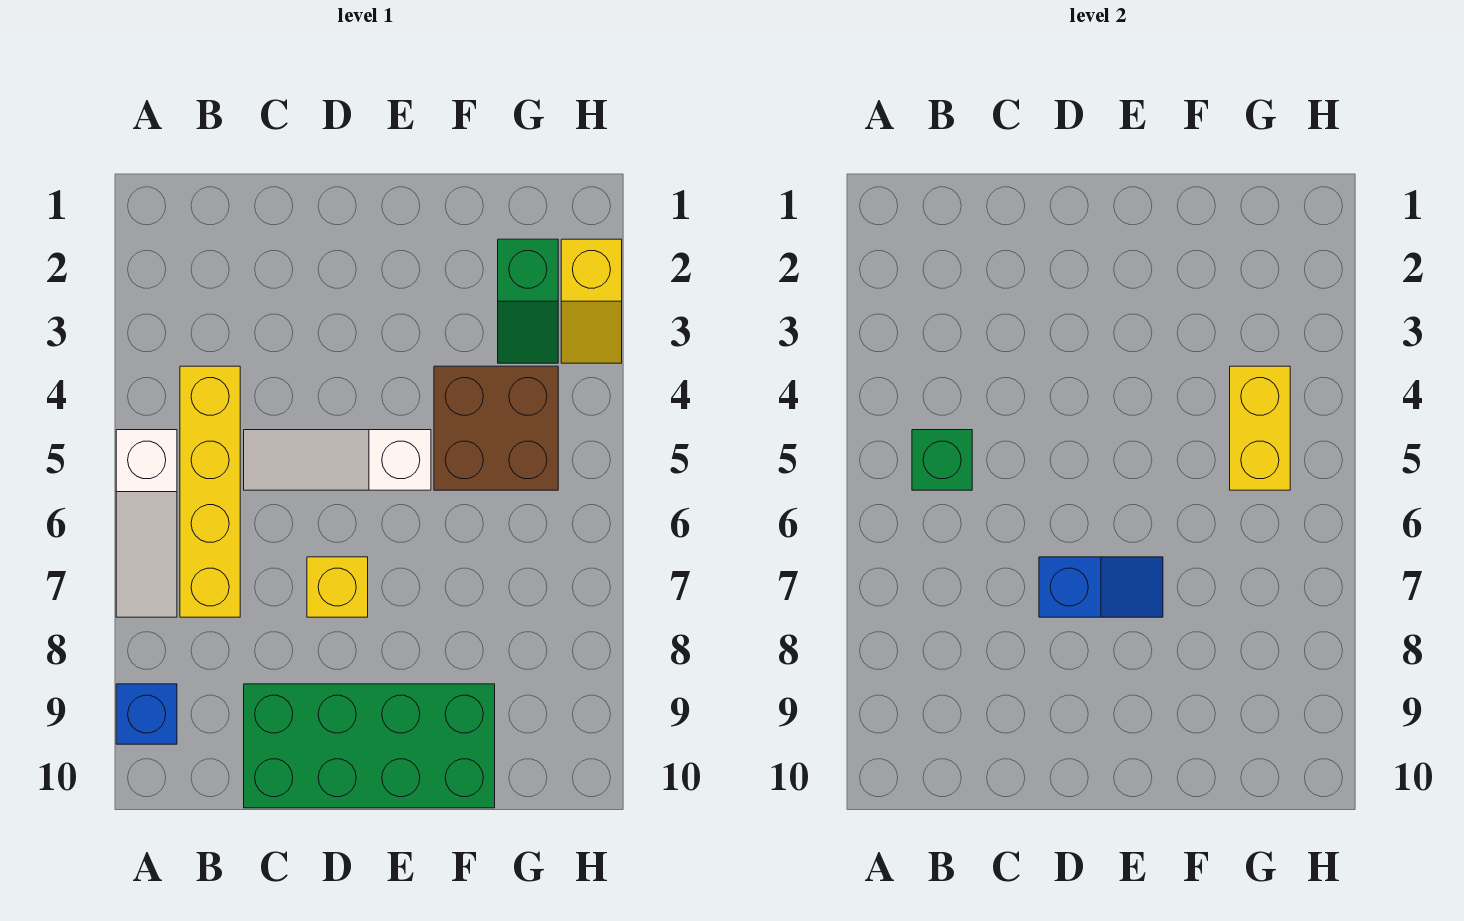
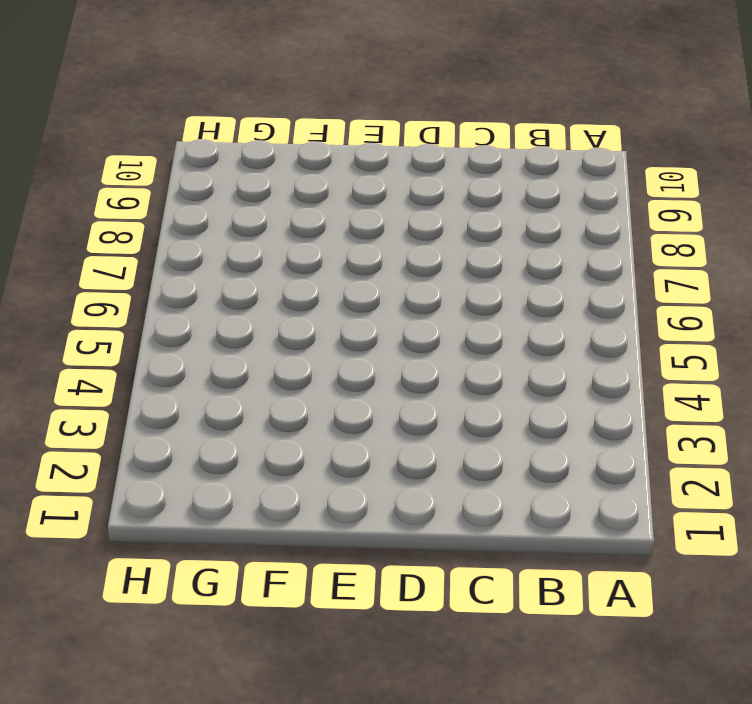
none -> white slope A5:A7 level 1 top 5
none -> blue brick A9 level 1
none -> yellow brick B4:B7 level 1

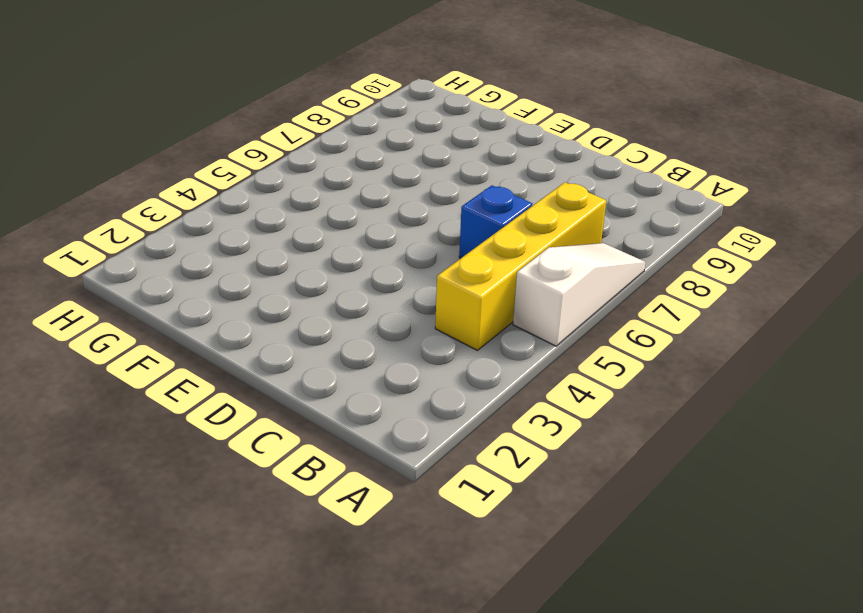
blue brick C6 level 1 -> blue brick A9 level 1
none -> white slope C5:E5 level 1 top E
none -> green brick C9:F10 level 1
none -> yellow brick D7 level 1

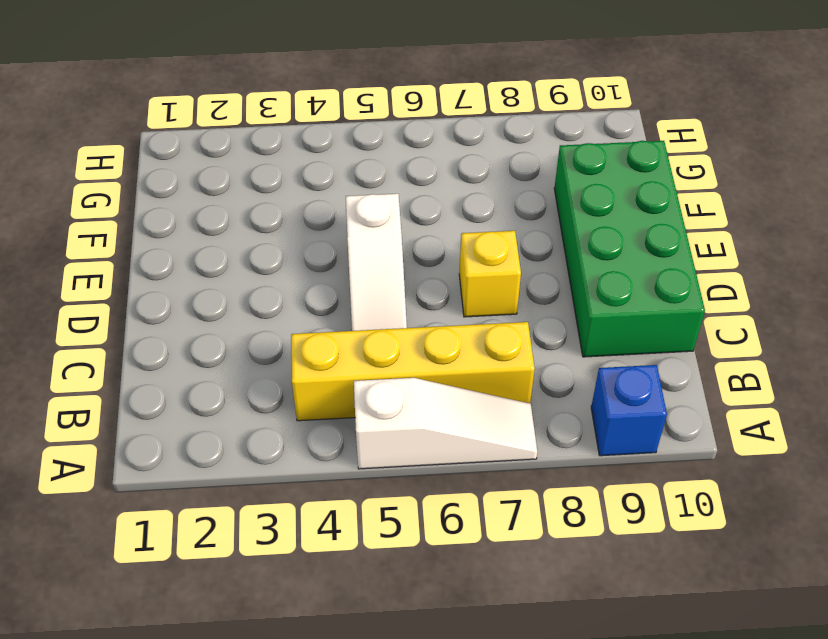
none -> brown brick F4:G5 level 1
none -> green slope G2:G3 level 1 top 2
none -> yellow slope H2:H3 level 1 top 2

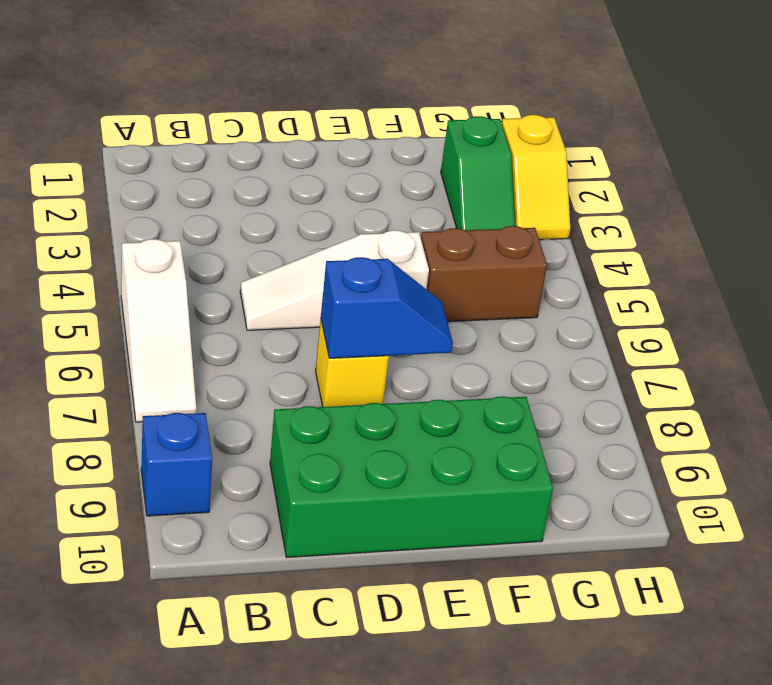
brown brick F5:G5 level 1 -> brown brick F4:G5 level 1
none -> yellow brick B4:B7 level 1
none -> green brick B5 level 2
none -> yellow brick G4:G5 level 2

